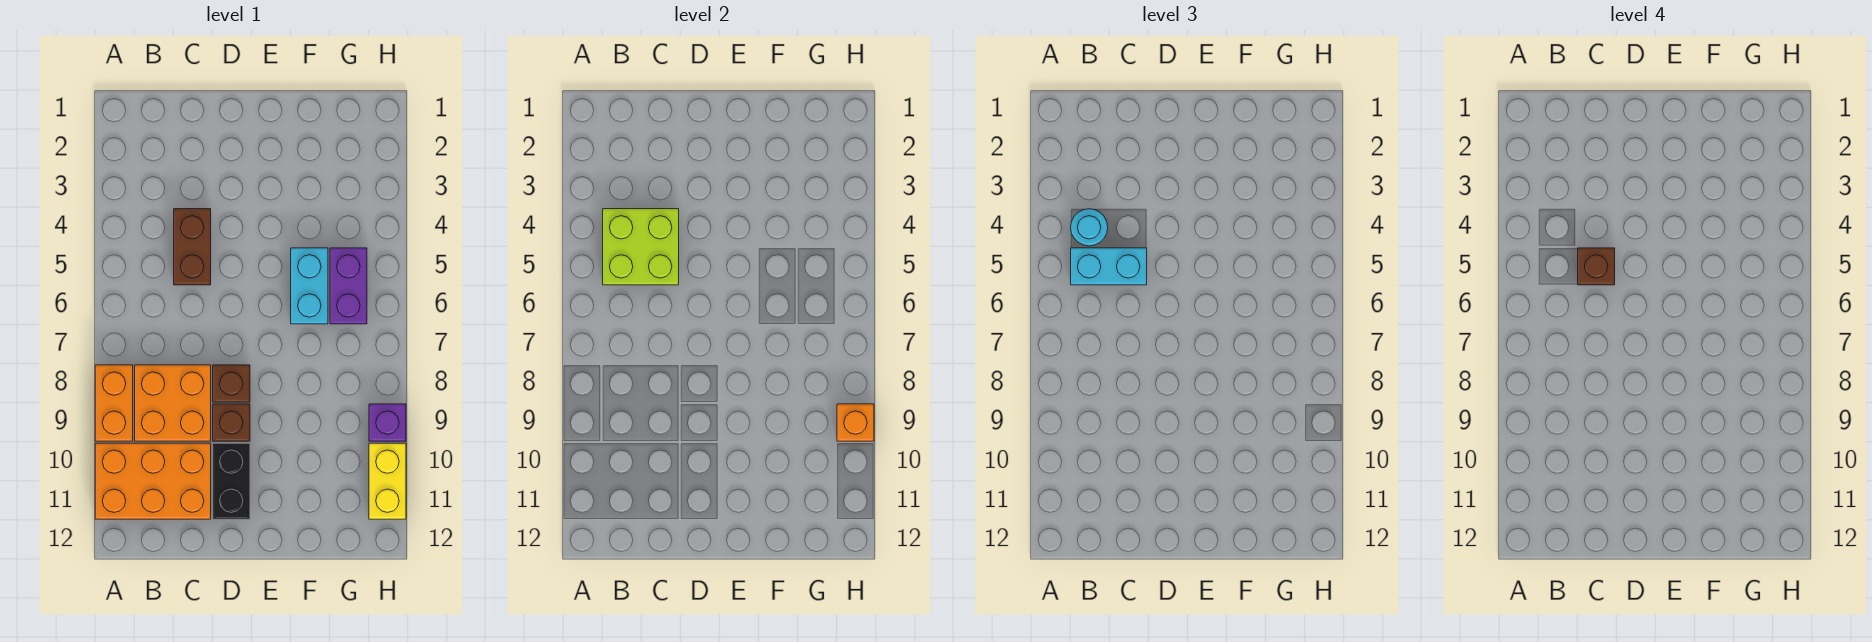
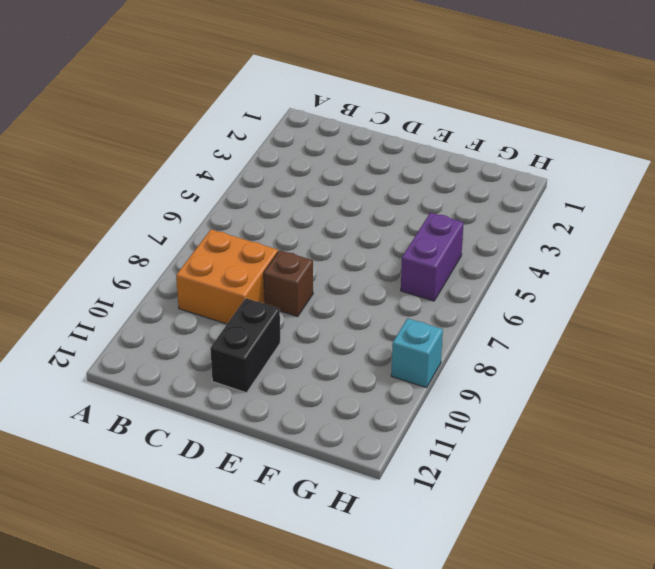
cyan brick H9 level 1 -> purple brick H9 level 1
none -> orange brick A8:A9 level 1
none -> orange brick A10:C11 level 1
none -> brown brick C4:C5 level 1

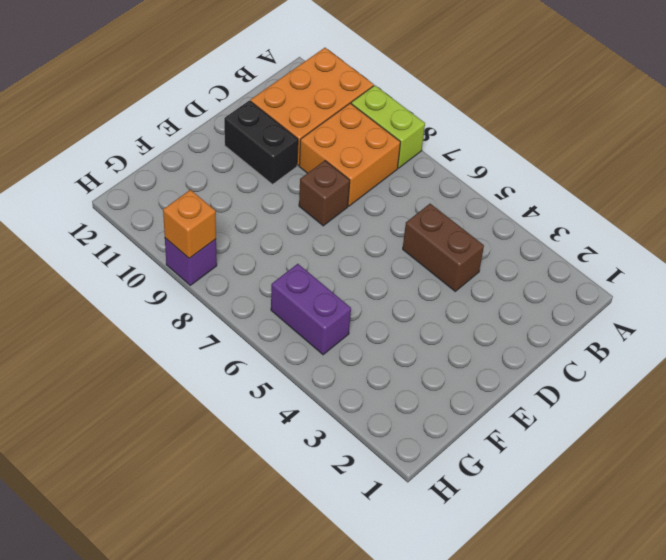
lime brick A8:A9 level 1 -> orange brick A8:A9 level 1
none -> brown brick D9 level 1
none -> cyan brick F5:F6 level 1
none -> yellow brick H10:H11 level 1

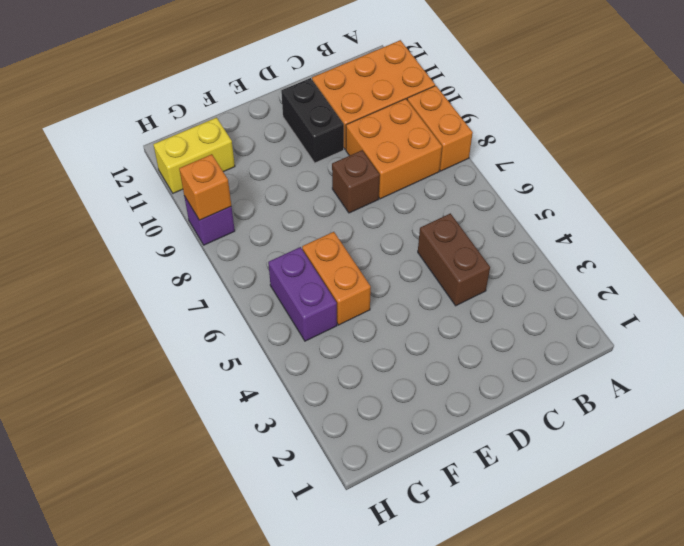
orange brick F5:F6 level 1 -> cyan brick F5:F6 level 1
yellow brick G11:H11 level 1 -> yellow brick H10:H11 level 1
none -> brown brick D9 level 1
none -> lime brick B4:C5 level 2
none -> cyan round brick B4 level 3

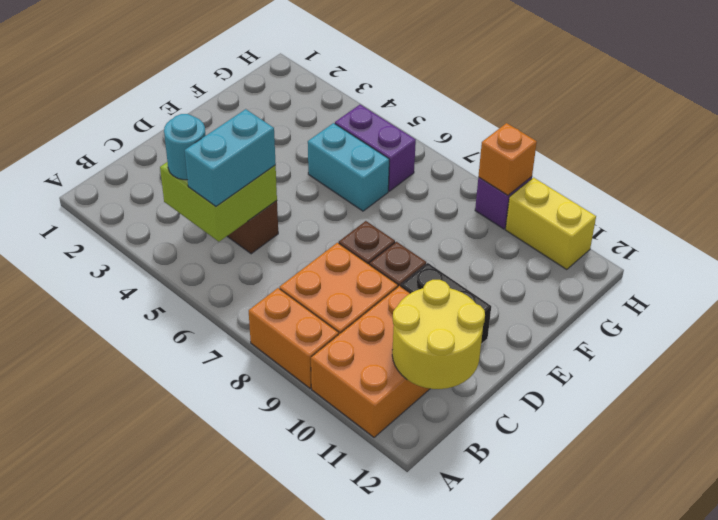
yellow round brick B11:C12 level 2 -> none
none -> brown brick C5 level 4

